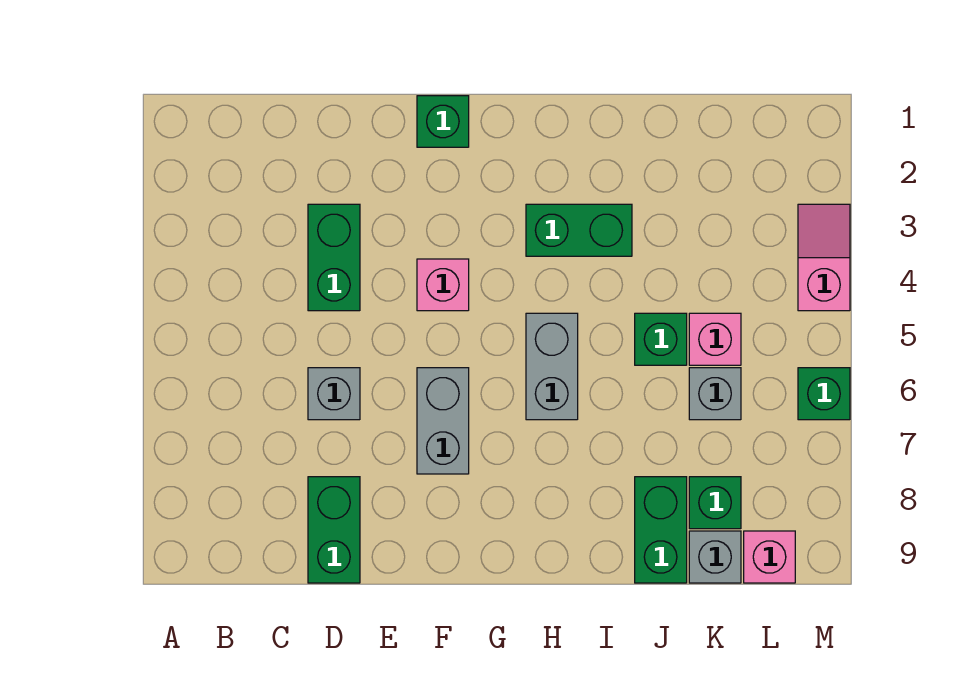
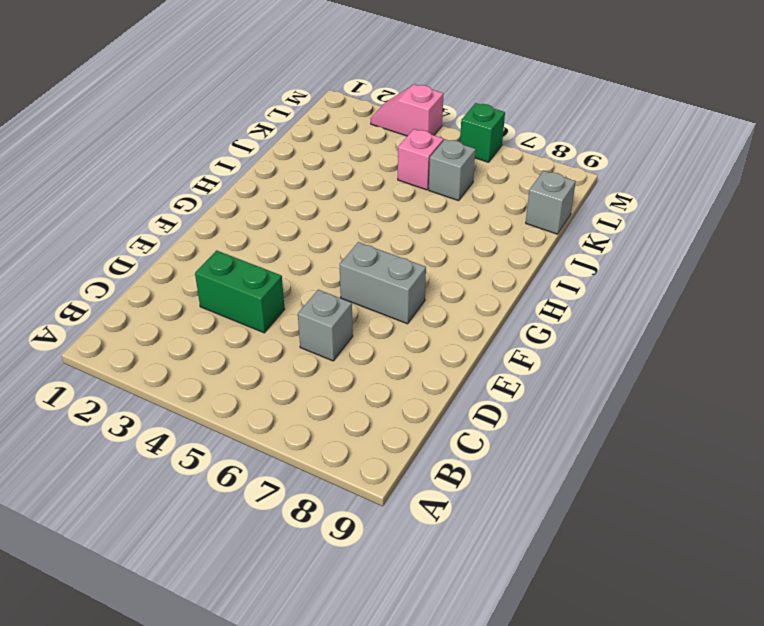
none -> green brick D8:D9 level 1
none -> green brick F1 level 1
none -> pink brick F4 level 1

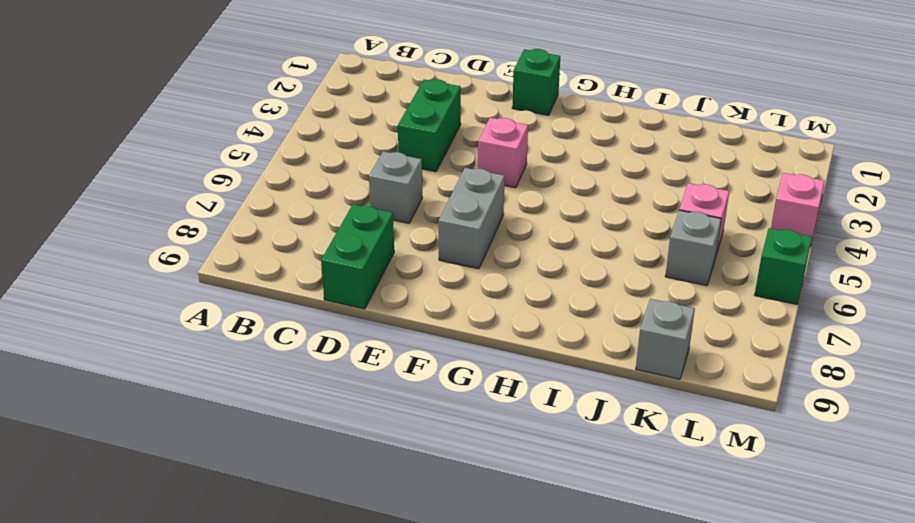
none -> green brick H3:I3 level 1
none -> grey brick H5:H6 level 1
none -> green brick J5 level 1

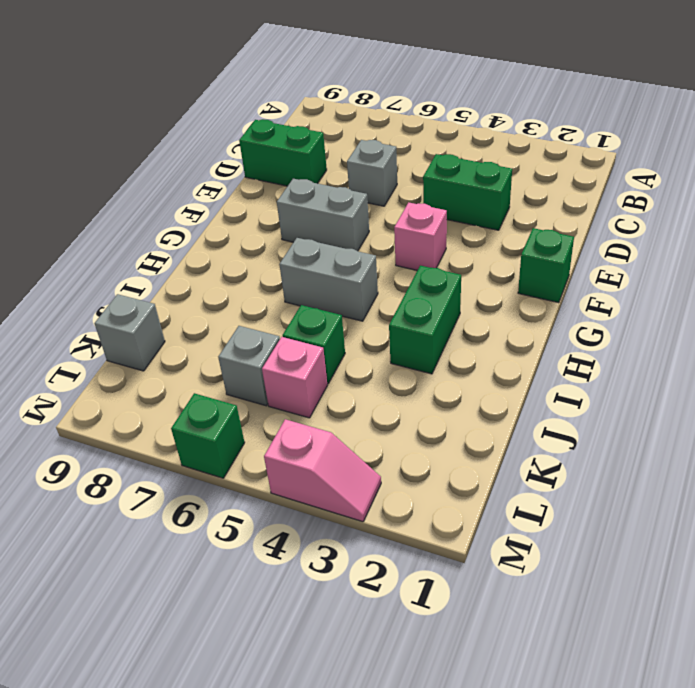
none -> green brick J8:J9 level 1
none -> green brick K8 level 1
none -> pink brick L9 level 1

